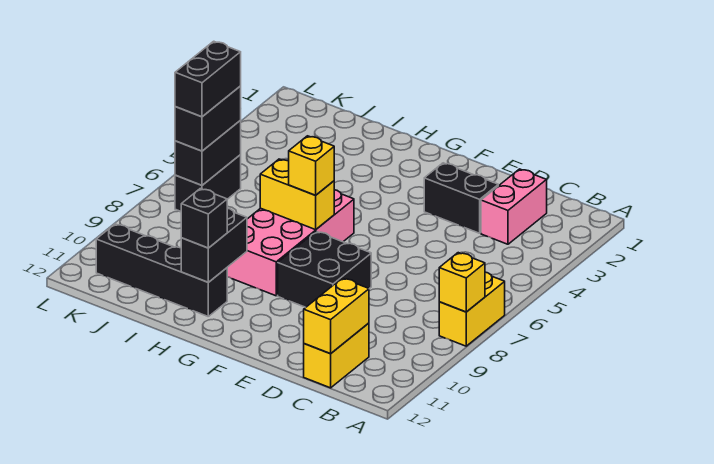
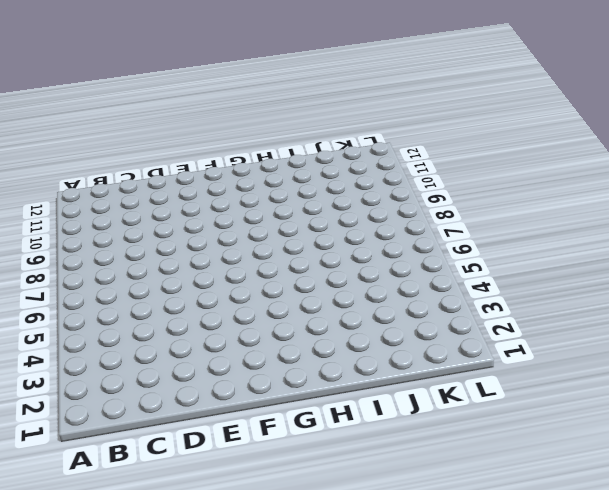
none -> yellow brick A7:A8 level 1
none -> pink brick C2:C3 level 1
none -> yellow brick C11:C12 level 1

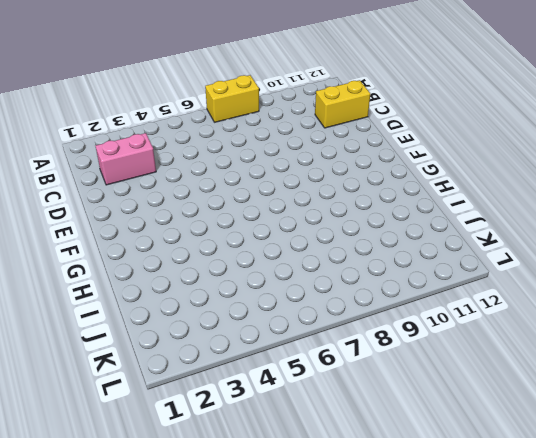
none -> black brick D3:E3 level 1
none -> black brick E8:F9 level 1
none -> pink brick G6:H9 level 1

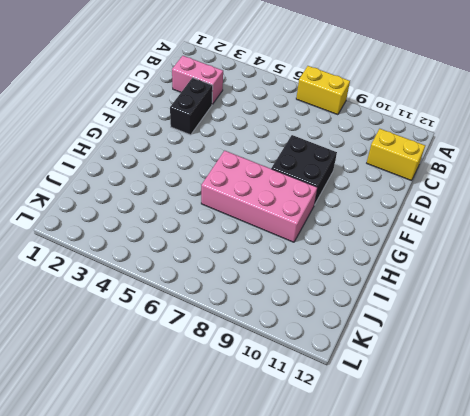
none -> black brick H11:K11 level 1
none -> black brick K6:K7 level 1
none -> yellow brick A8 level 2

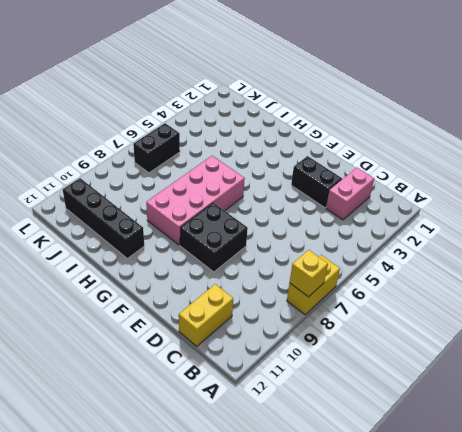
none -> yellow brick C11:C12 level 2
none -> yellow brick G7:H7 level 2
none -> black brick H10:H11 level 2

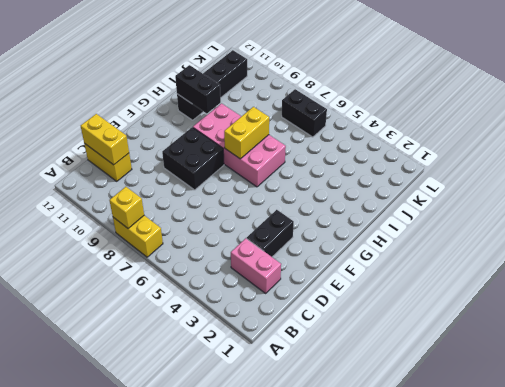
none -> black brick K6:K7 level 2
none -> yellow brick G7 level 3
none -> black brick H11 level 3

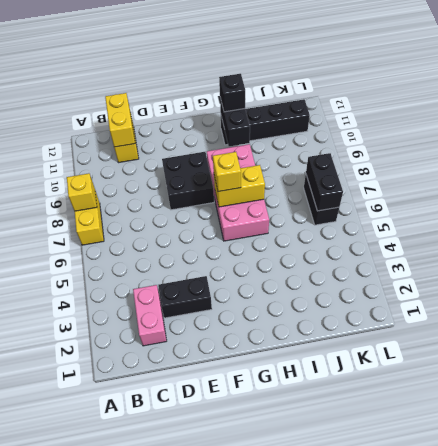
none -> black brick K6:K7 level 3
none -> black brick K6:K7 level 4

